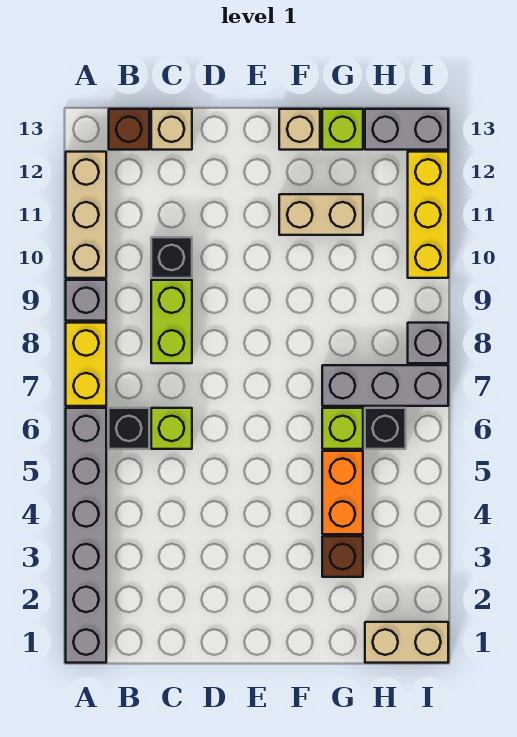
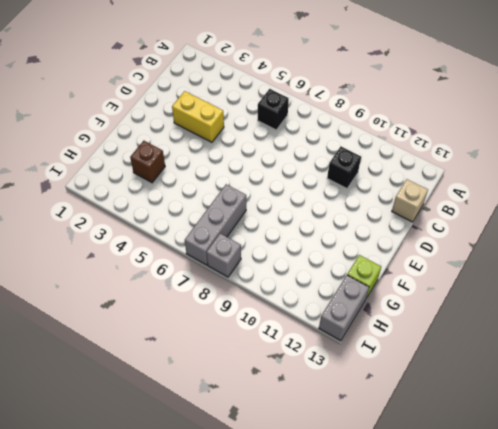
yellow brick D3:D4 level 1 -> yellow brick A7:A8 level 1
none -> grey brick A1:A6 level 1
none -> grey brick A9 level 1
none -> tan brick A10:A12 level 1

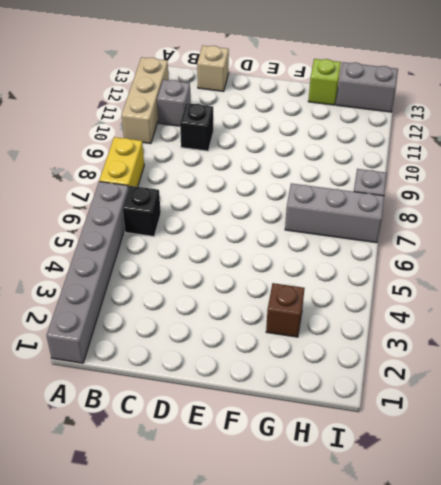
grey brick B11 level 1 -> grey brick A9 level 1
none -> brown brick B13 level 1
none -> lime brick C6 level 1
none -> lime brick C8:C9 level 1

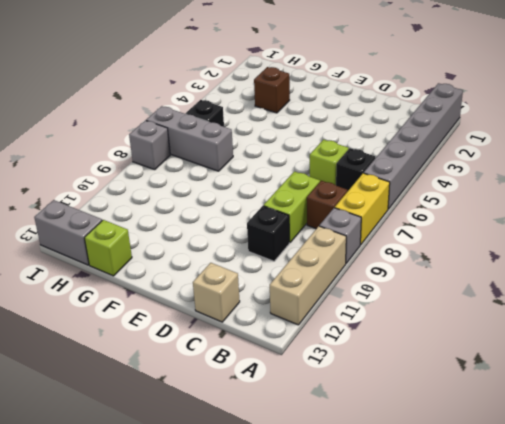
brown brick B8 level 1 -> brown brick B13 level 1
none -> tan brick F11:G11 level 1
none -> tan brick F13 level 1
none -> orange brick G4:G5 level 1

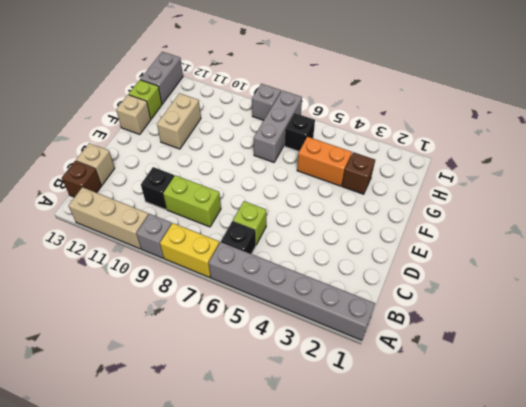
none -> lime brick G6 level 1
none -> tan brick H1:I1 level 1
none -> yellow brick I10:I12 level 1

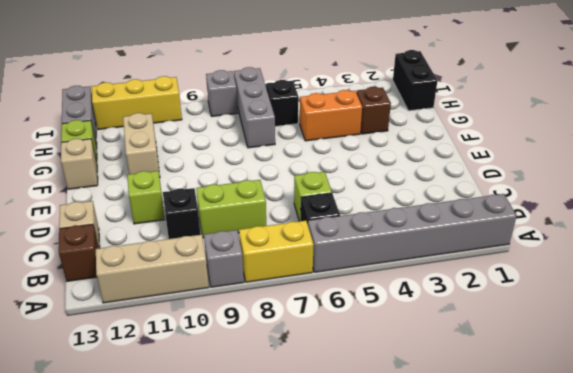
lime brick D11 level 1 -> lime brick G6 level 1
black brick H1:I1 level 1 -> tan brick H1:I1 level 1

